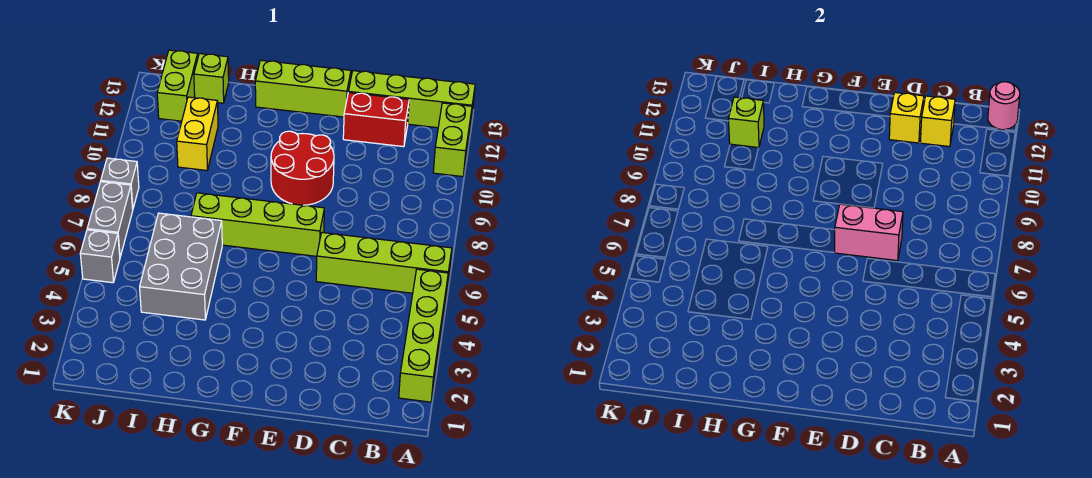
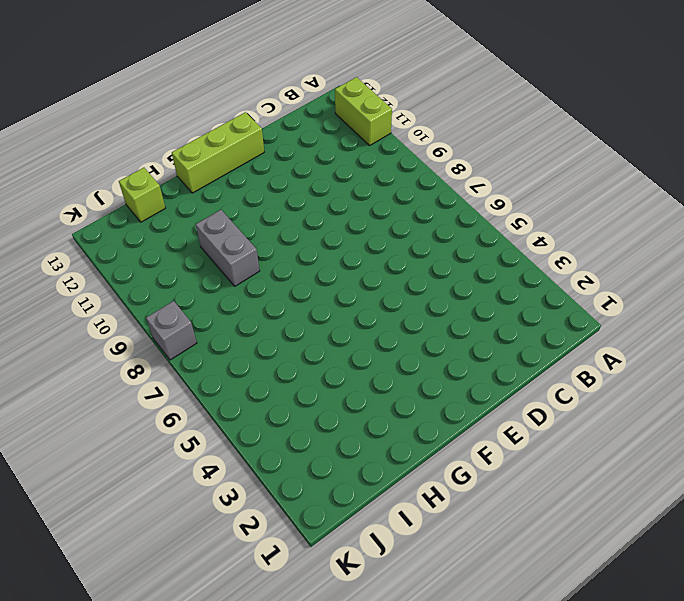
grey brick H9:H10 level 1 -> grey brick K6:K7 level 1
none -> lime brick A2:A5 level 1
none -> lime brick A6:D6 level 1
none -> lime brick A13:D13 level 1

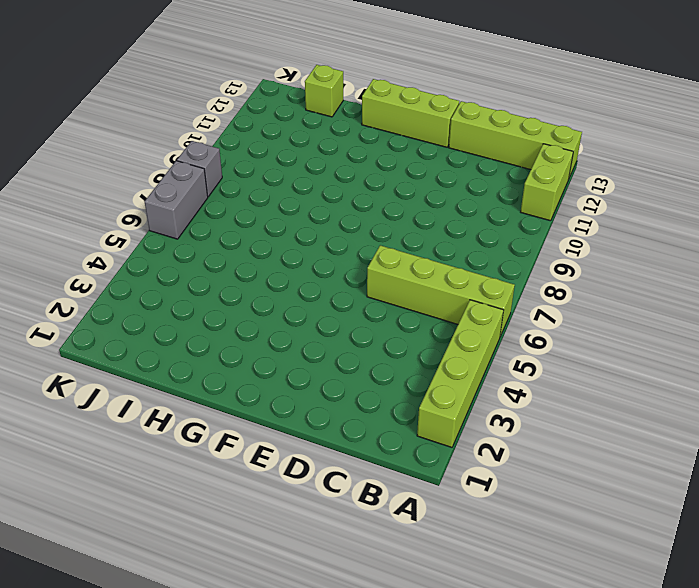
none -> red brick C12:D12 level 1
none -> lime brick E7:H7 level 1
none -> red round brick E9:F10 level 1

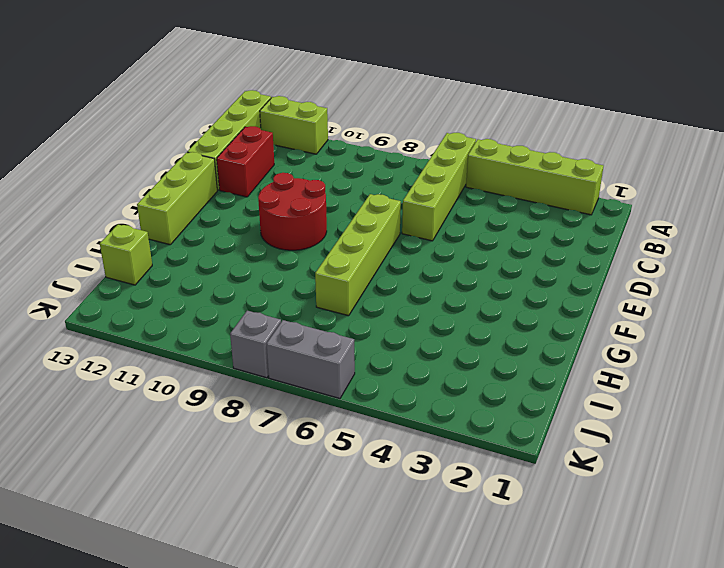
none -> grey brick H4:I6 level 1
none -> yellow brick I10:I11 level 1
none -> lime brick J12:J13 level 1

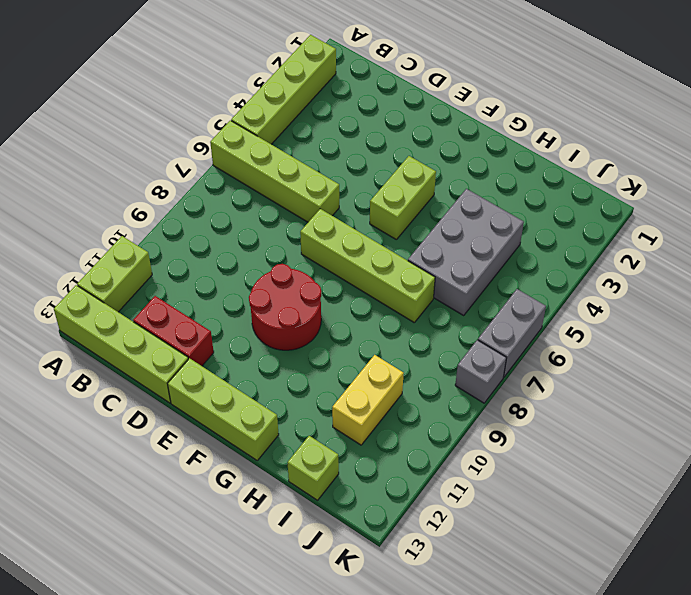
lime brick F4:F5 level 1 -> lime brick J12:J13 level 1
none -> grey brick K5 level 1
none -> pink round brick A13 level 2
none -> yellow brick C12 level 2

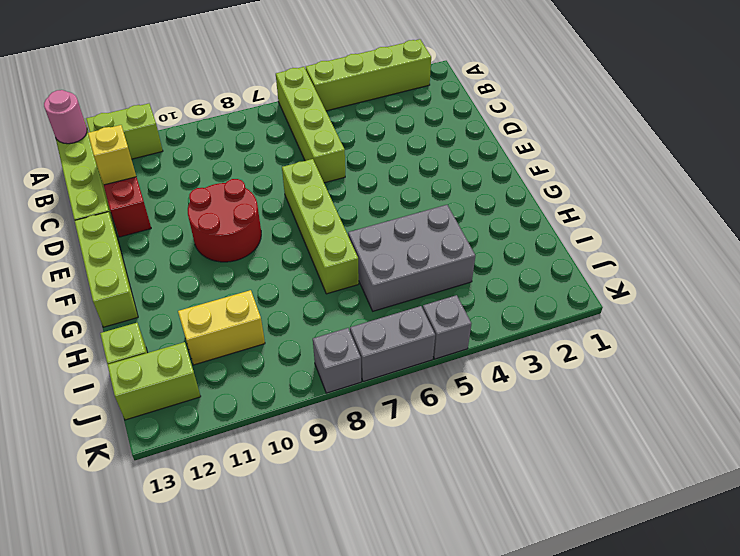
none -> pink brick D7:E7 level 2
none -> yellow brick D12 level 2
none -> lime brick I11 level 2

